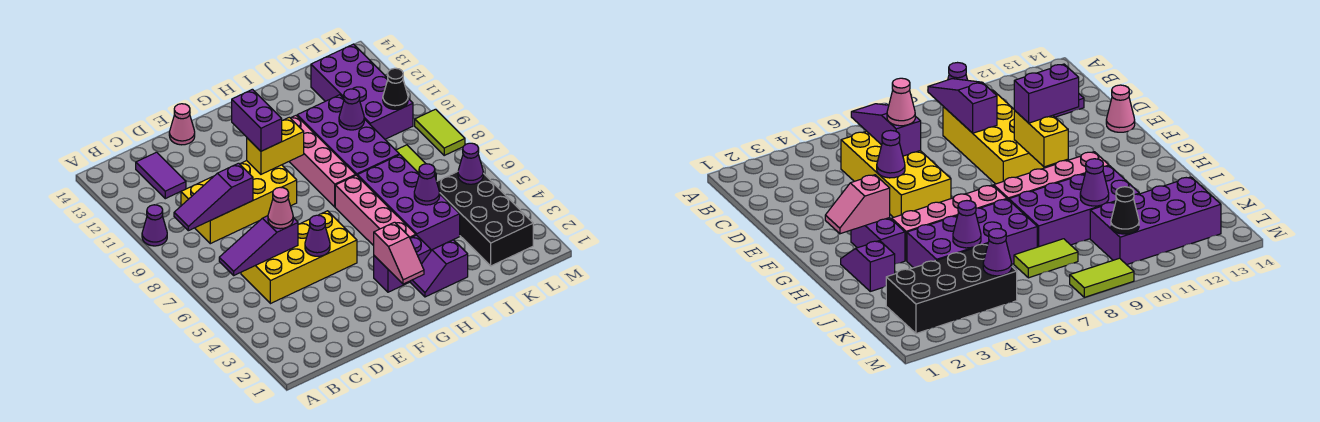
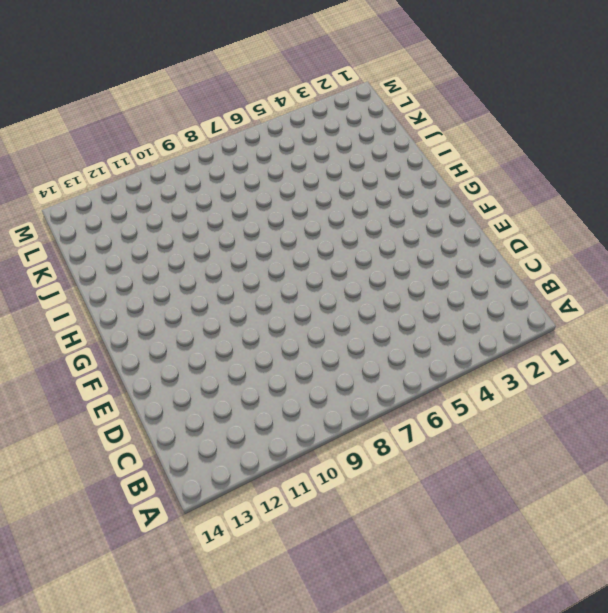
none -> purple cone A10 level 1
none -> yellow brick C5:F6 level 1
none -> yellow brick C9:F10 level 1

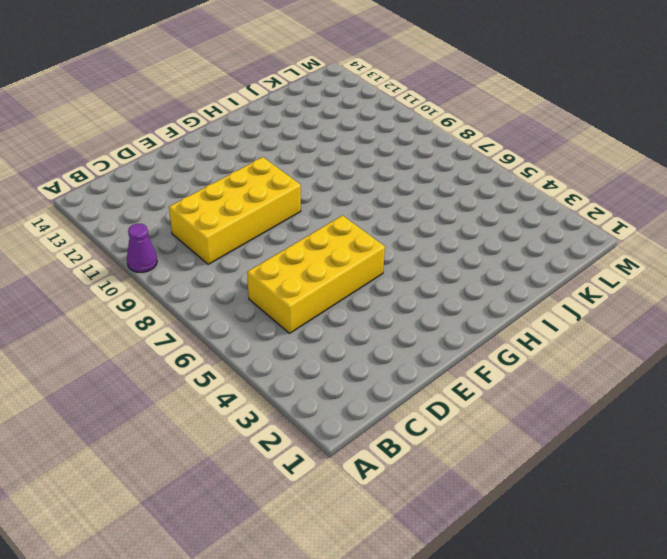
none -> purple tile C12:C13 level 1
none -> pink cone E14 level 1
none -> purple brick G3:H3 level 1

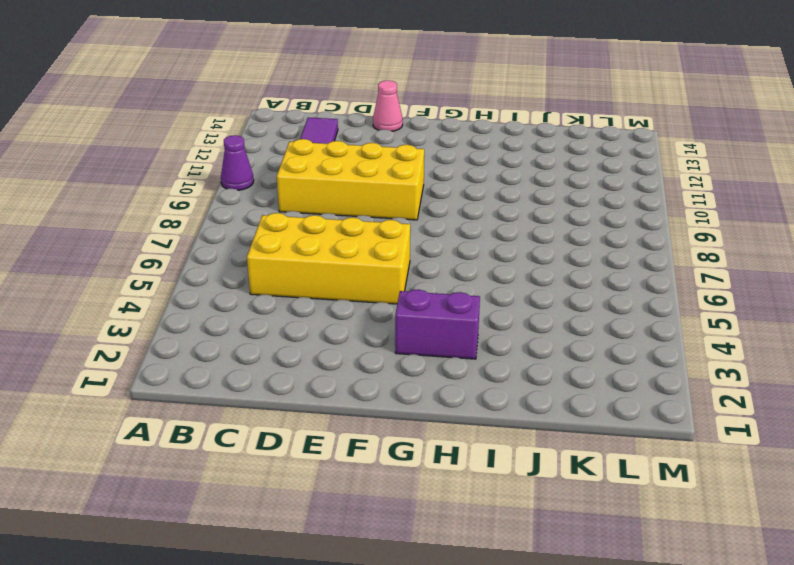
none -> purple slope H2:I2 level 1 top I
none -> pink brick H4:H7 level 1
none -> pink brick H8:H11 level 1

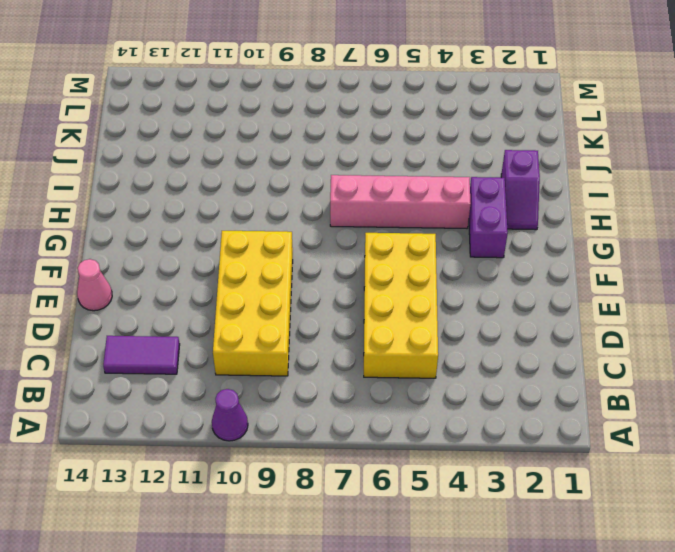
none -> pink brick H8:H11 level 1
none -> purple brick I4:J7 level 1
none -> purple brick I8:J11 level 1

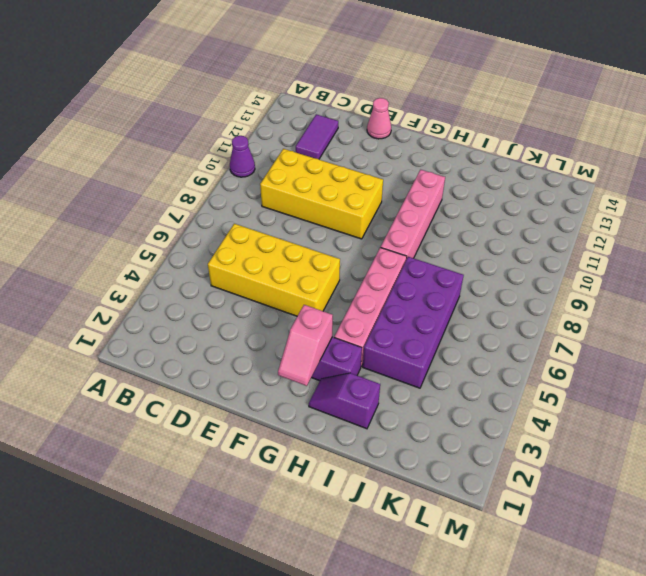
none -> purple brick I8:J11 level 1
none -> black brick K2:L5 level 1
none -> lime tile K7:K8 level 1

